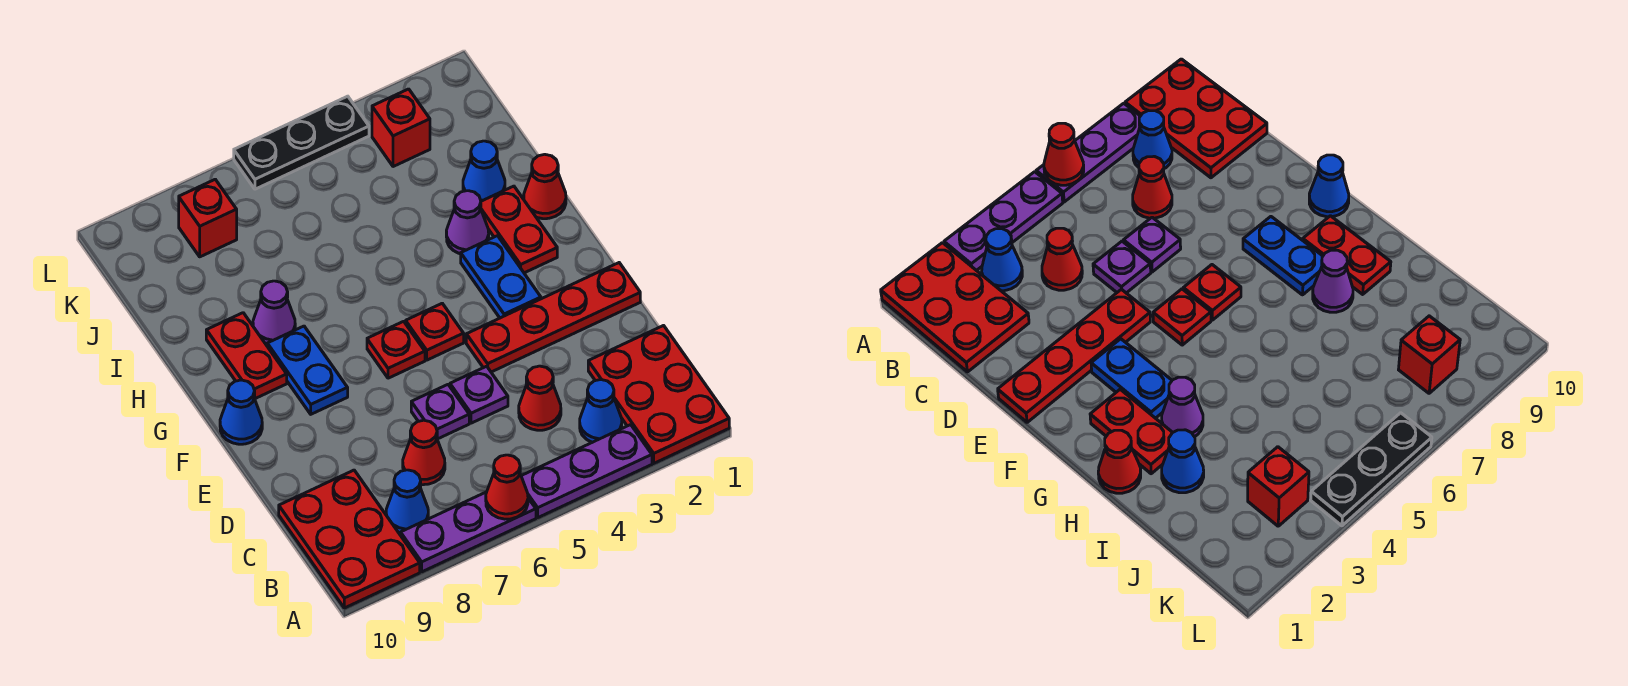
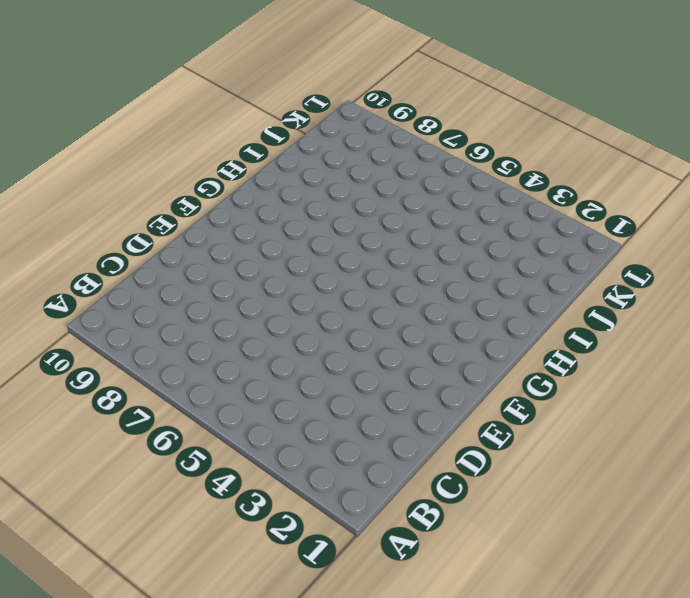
none -> red plate A1:C2 level 1
none -> purple plate A3:A5 level 1
none -> purple plate A6:A8 level 1

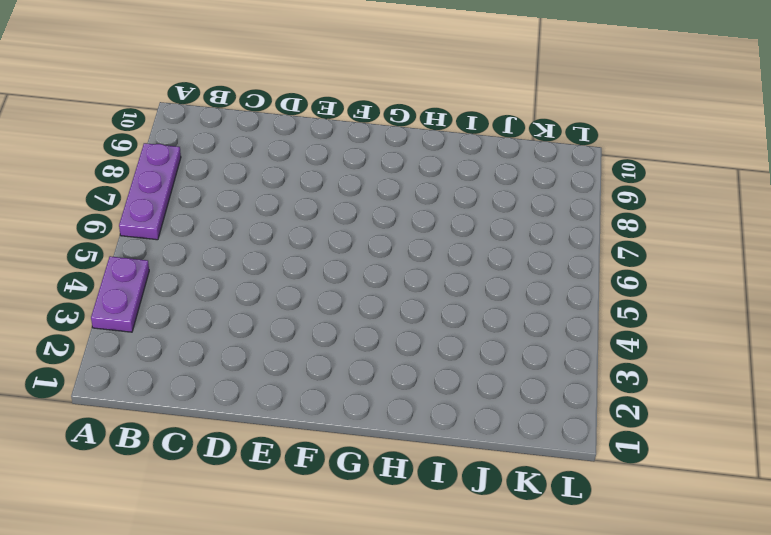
purple plate A3:A4 level 1 -> purple plate A3:A5 level 1
none -> red plate A1:C2 level 1
none -> red plate A9:C10 level 1
none -> blue cone B3 level 1

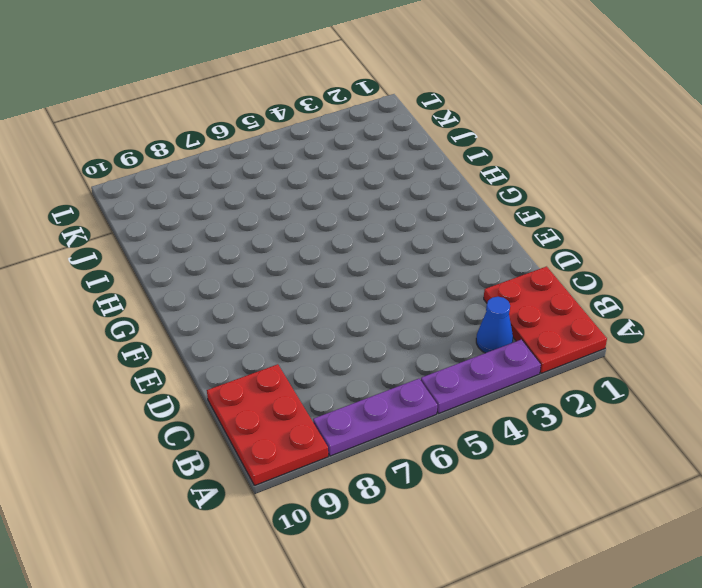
none -> blue cone B8 level 1
none -> red cone C4 level 1
none -> red cone C7 level 1

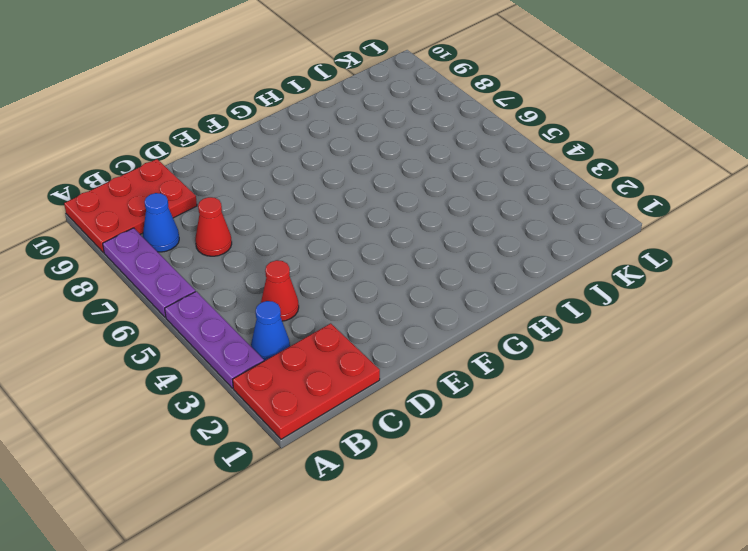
none -> purple plate D5 level 1
none -> purple plate D6 level 1
none -> red plate E1:E4 level 1

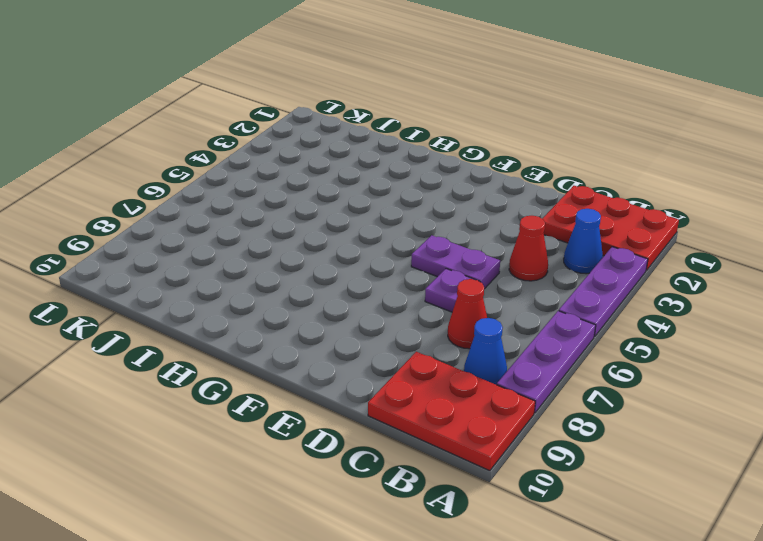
purple plate D5:E5 level 1 -> purple plate D5 level 1
none -> red plate E1:E4 level 1
none -> blue plate F3:G3 level 1
none -> red plate F5 level 1

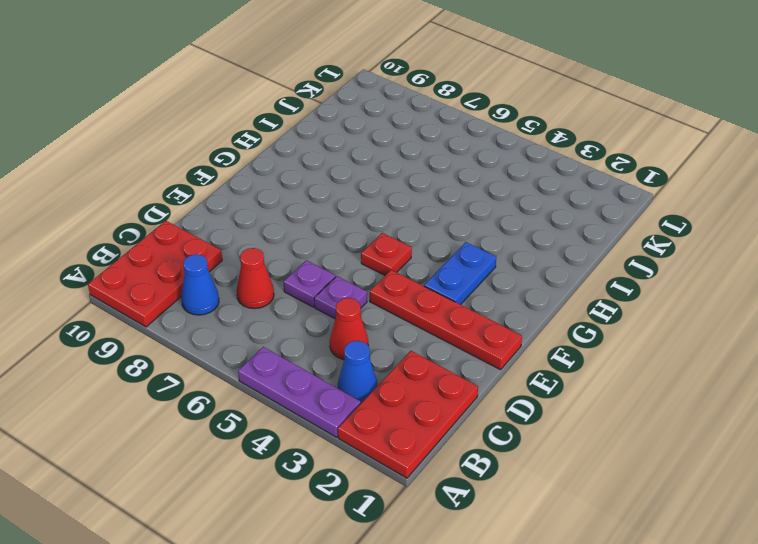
none -> purple plate A6:A8 level 1
none -> red plate F6 level 1
none -> blue plate F8:G8 level 1

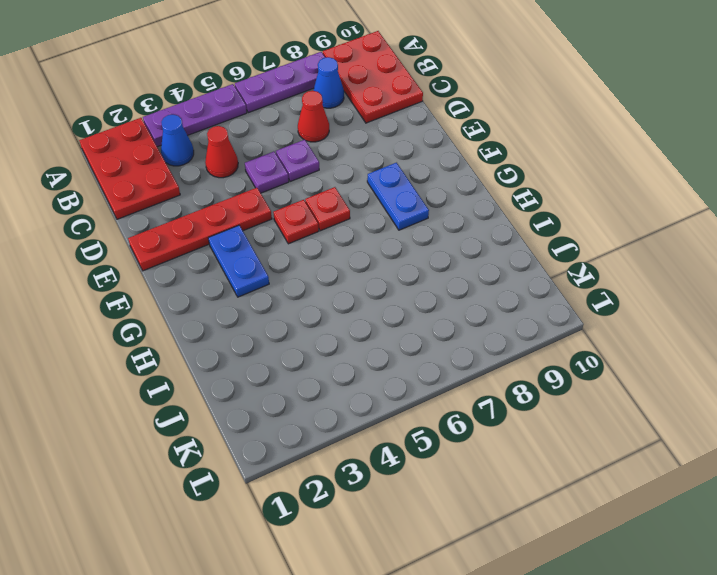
none -> blue cone F10 level 1
none -> red plate G2:H2 level 1
none -> red plate G9:H9 level 1

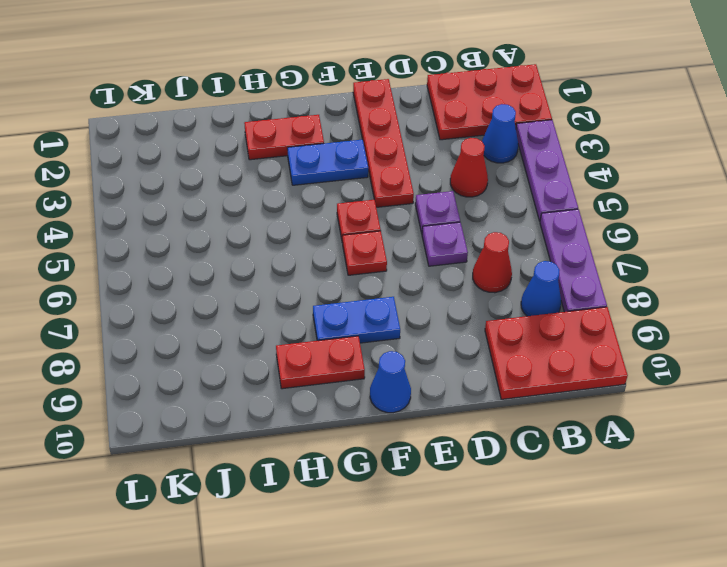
none -> red cone H1 level 1
none -> purple cone H3 level 1
none -> purple cone H8 level 1

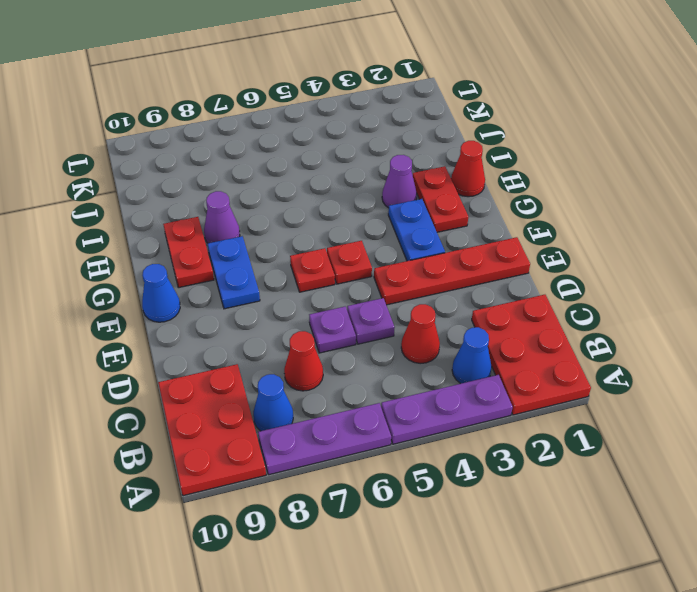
none -> blue cone I2 level 1
none -> red brick K3 level 1
none -> red brick K8 level 1

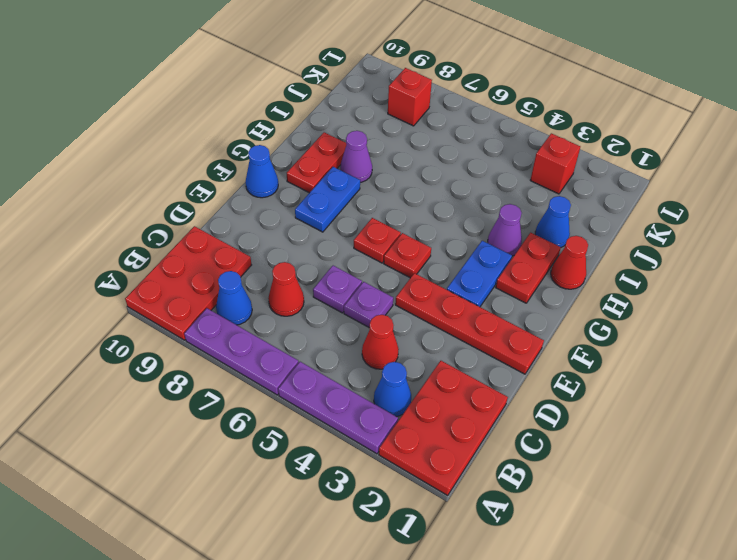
none -> black plate L4:L6 level 1
none -> red cone A6 level 2

